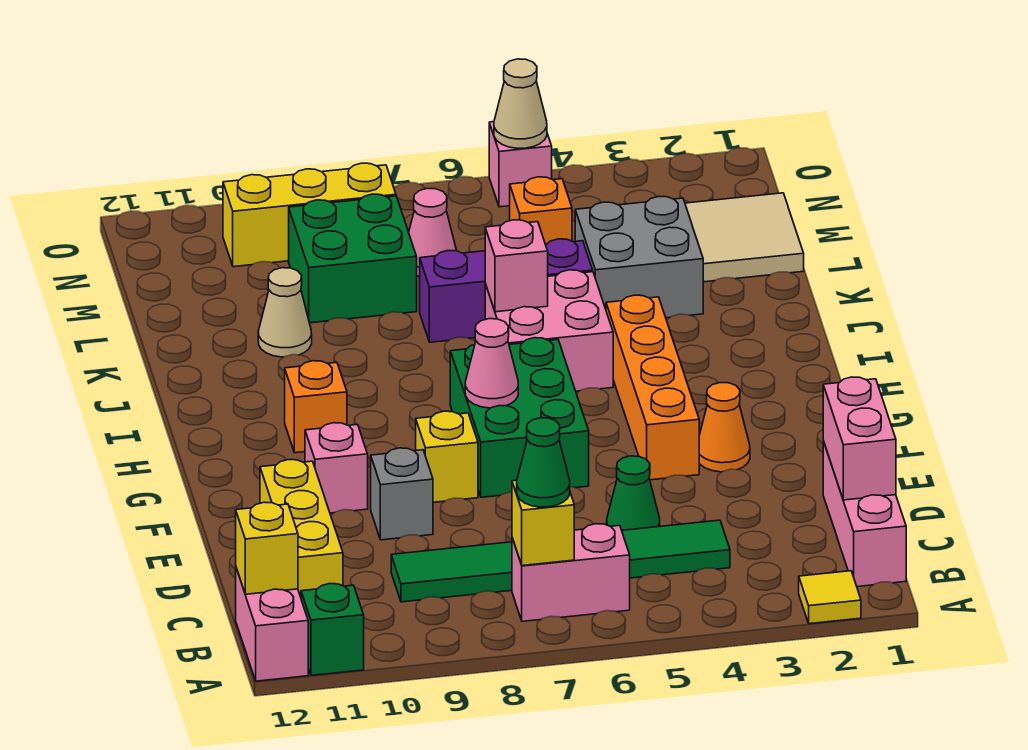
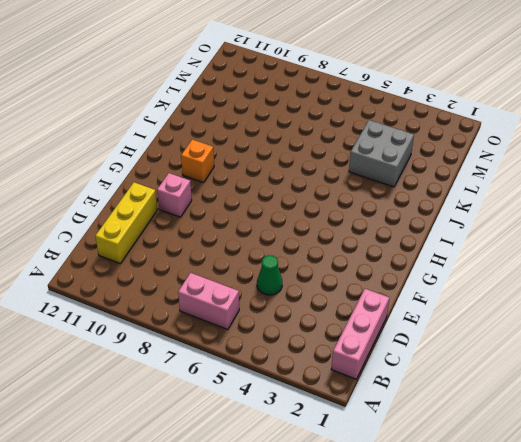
none -> yellow tile A2 level 1
none -> green brick A11 level 1
none -> pink brick A12:B12 level 1
none -> green tile C4:C9 level 1

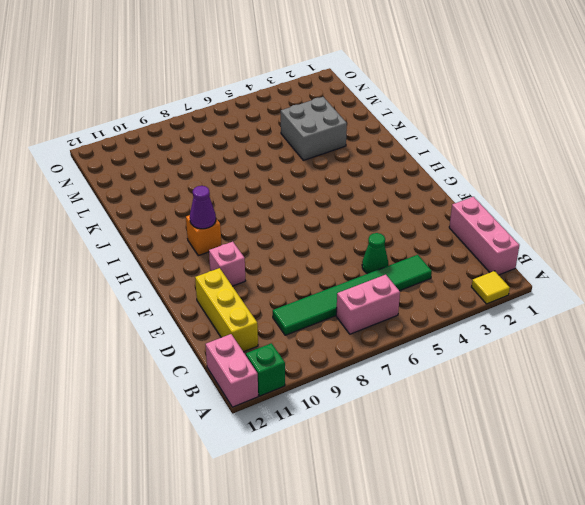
purple cone H10 level 2 -> none
none -> grey brick E9 level 1
none -> orange cone F3 level 1
none -> orange brick F4:I4 level 1
none -> green brick F6:H7 level 1

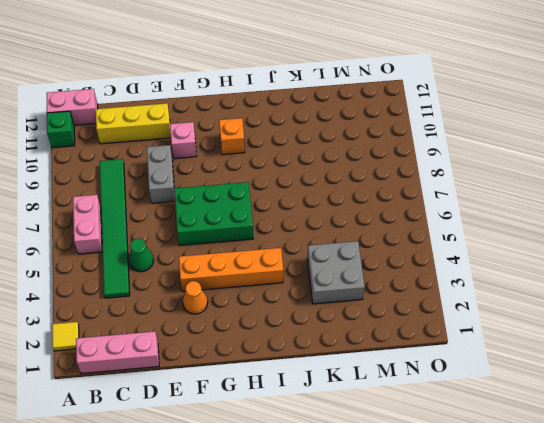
grey brick E8:E9 level 1 -> grey brick E9 level 1
none -> yellow brick F8 level 1
none -> pink brick I5:J6 level 1
none -> purple brick K5:K7 level 1
none -> tan cone K10 level 1

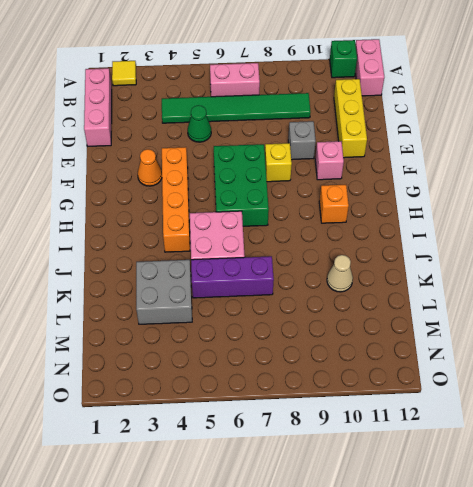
none -> tan tile L1:M2 level 1
none -> green brick L8:M9 level 1
none -> orange brick M5 level 1
none -> pink cone M7 level 1

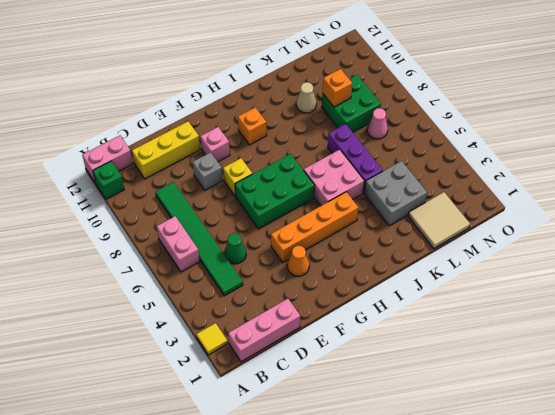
orange brick L9 level 2 -> orange brick M5 level 1
none -> yellow brick N8:N10 level 1
none -> pink brick O5 level 1
none -> yellow brick B7 level 2
none -> yellow brick B12 level 2

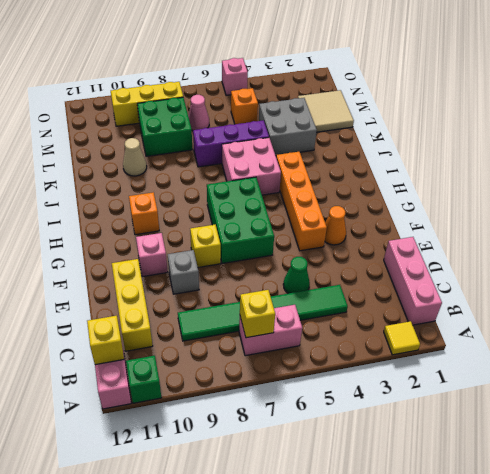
none -> pink brick C1:D1 level 2
none -> pink cone G7 level 2
none -> pink brick J6 level 2
none -> tan cone O5 level 2

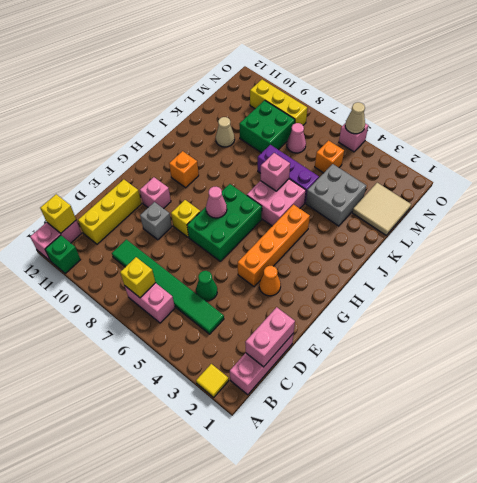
none -> green cone B7 level 3

